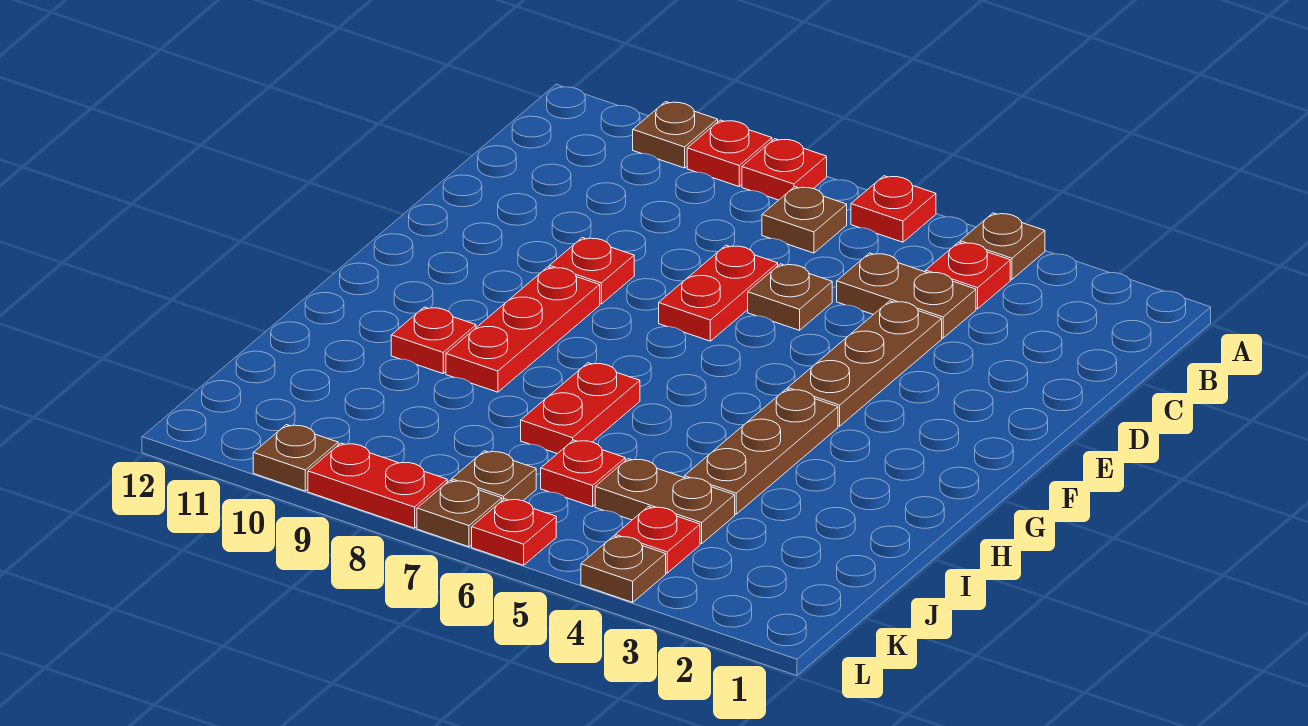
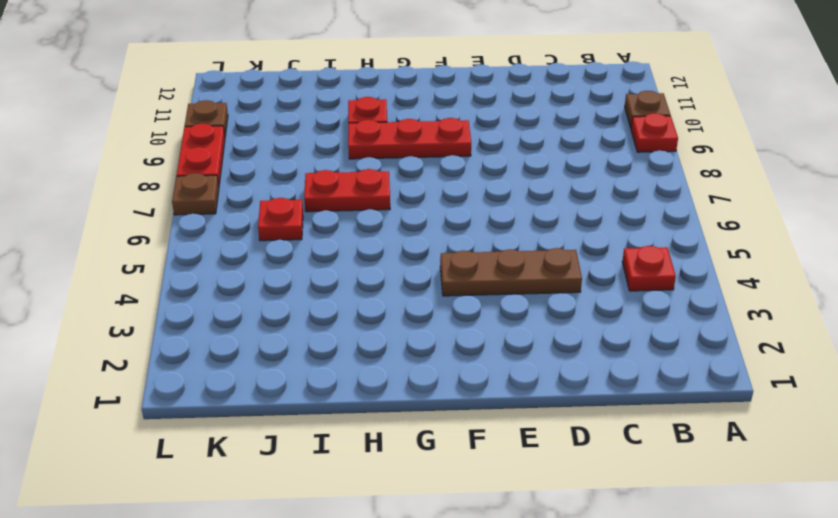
none -> brown plate A4 level 1
none -> red plate A6 level 1
none -> red plate A8 level 1

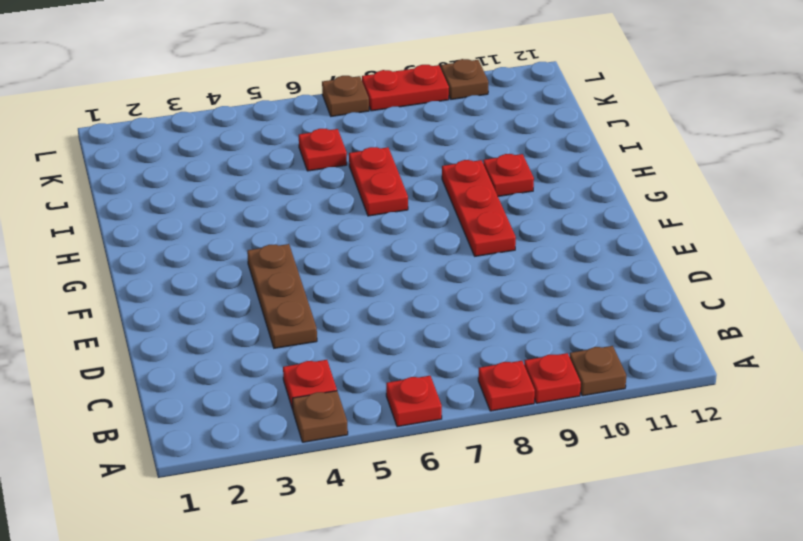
none -> brown plate B7 level 1
none -> brown plate C4:C5 level 1
none -> brown plate D6 level 1

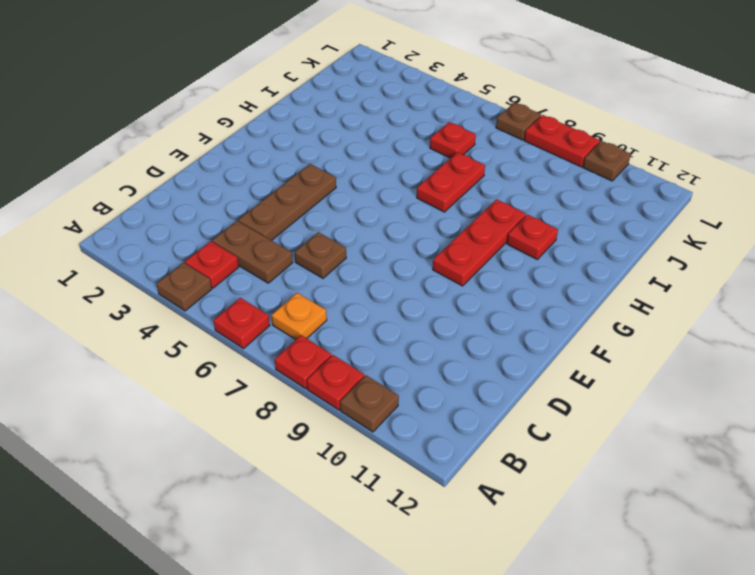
orange plate B7 level 1 -> brown plate B7 level 1
none -> red plate D7:E7 level 1
none -> red plate E9 level 1
none -> brown plate G4:I4 level 1

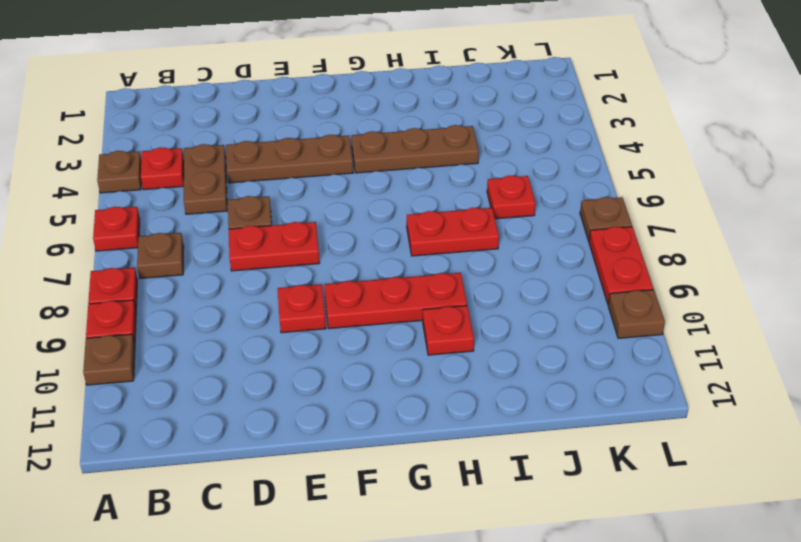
none -> brown plate J4:J5 level 1
none -> red plate K4 level 1
none -> brown plate K7 level 1

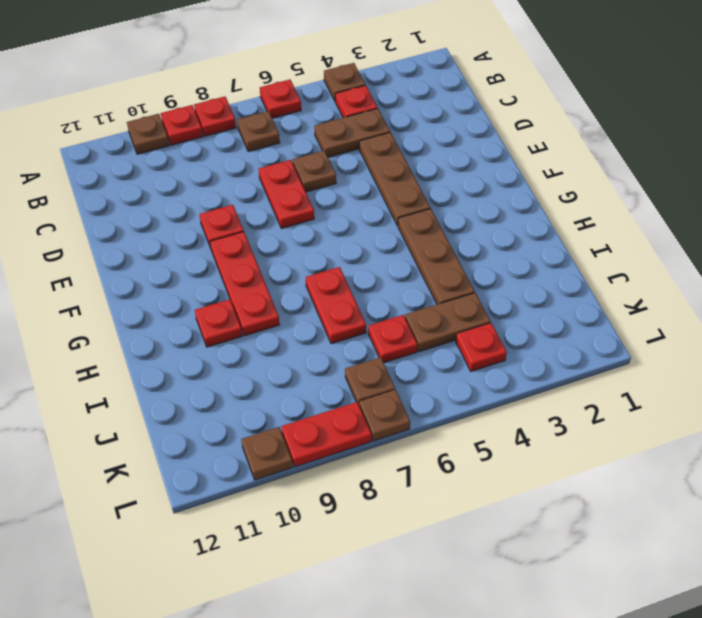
none -> brown plate L4 level 1
none -> red plate L6 level 1

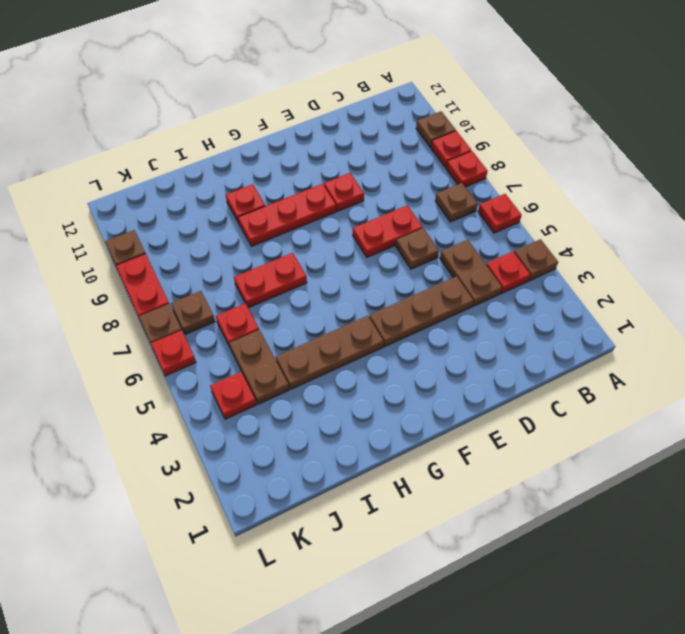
none -> brown plate L4 level 1

